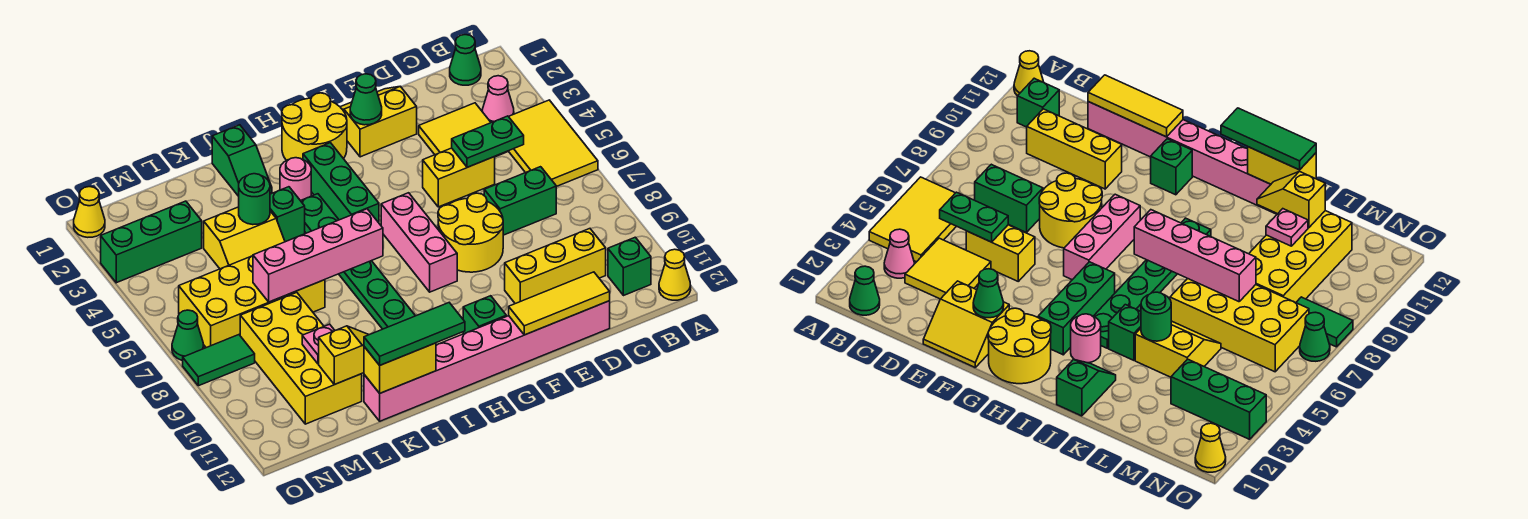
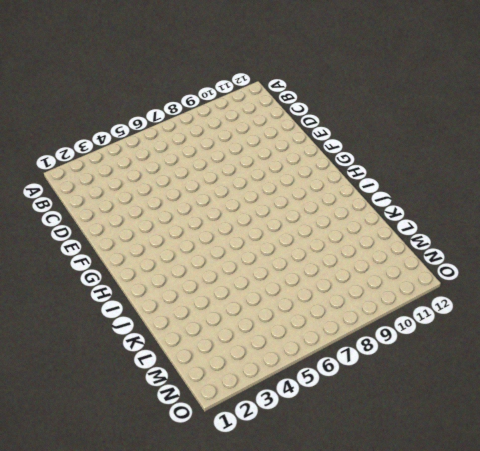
none -> yellow tile A4:B6 level 1
none -> yellow cone A12 level 1
none -> green cone B1 level 1
none -> pink cone B3 level 1

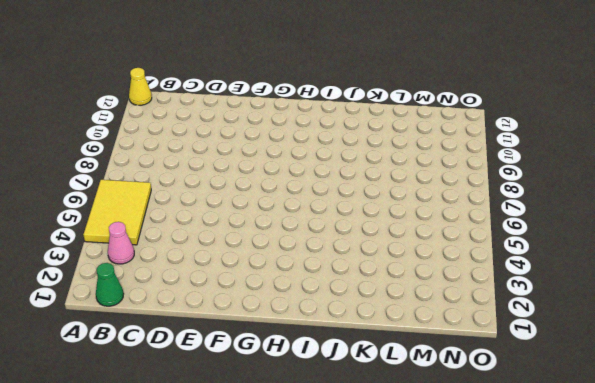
none -> green brick B11 level 1
none -> yellow tile C3:D4 level 1
none -> green brick C7:D7 level 1
none -> yellow brick C10:E10 level 1

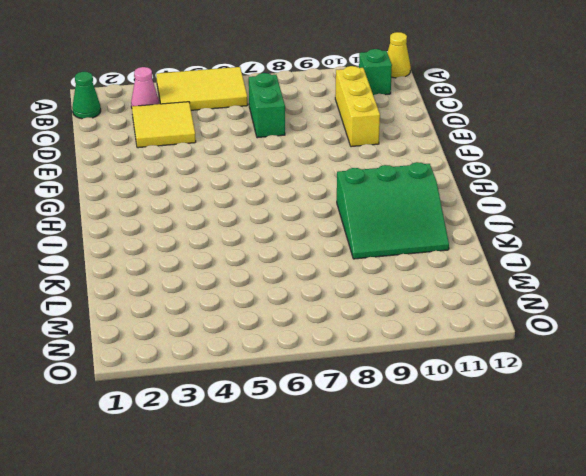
green slope I9:K11 level 1 top I -> green plate I4:I9 level 1
none -> yellow brick D5:E5 level 1
none -> pink brick D12:K12 level 1
none -> yellow slope E1:F2 level 1 top 2
none -> yellow round brick E7:F8 level 1

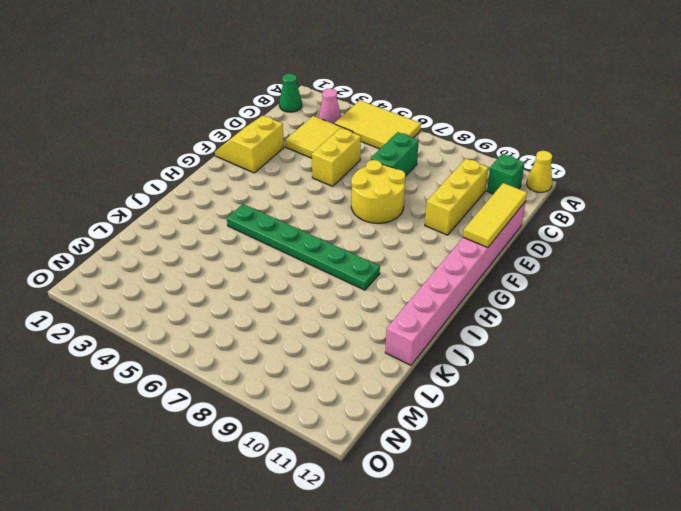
none -> yellow round brick G1:H2 level 1
none -> pink brick G6:G8 level 1
none -> green brick G11 level 1
none -> green brick H3:H5 level 1

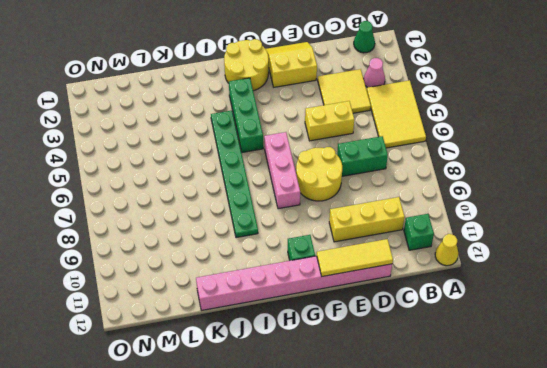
none -> pink round brick I3 level 1
none -> green slope J1:J2 level 1 top 1
none -> green brick J4 level 1
none -> yellow slope K4:L5 level 1 top 4

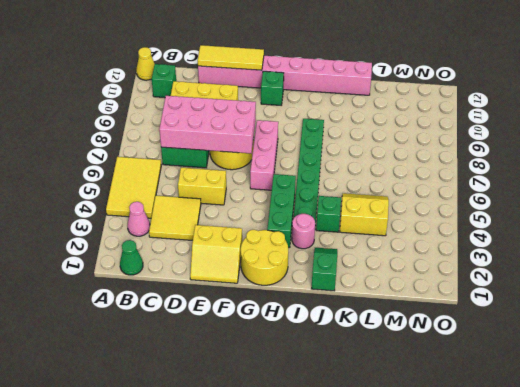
pink brick C7:F8 level 2 -> none
none -> yellow brick K6:N7 level 1
none -> yellow brick L8:M11 level 1
none -> green brick M3:O3 level 1
none -> green tile N8:O8 level 1

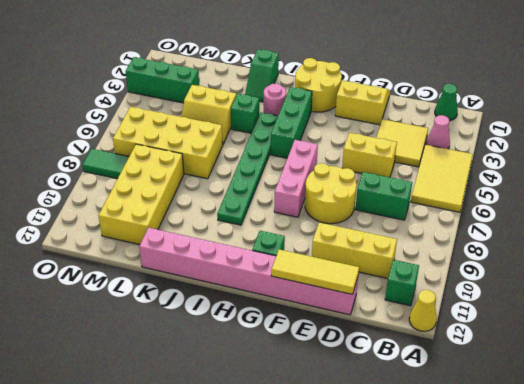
none -> yellow cone O1 level 1
none -> green cone O7 level 1
none -> green plate C5:D5 level 2
none -> green cone F2 level 2

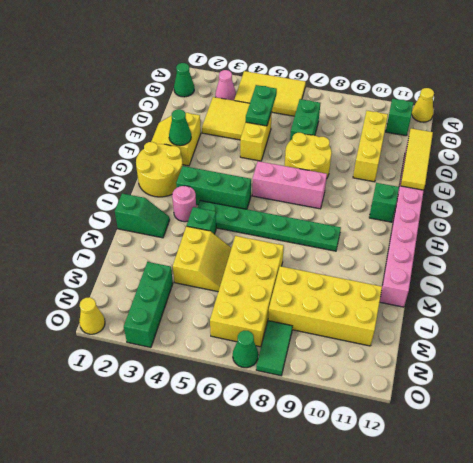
none -> pink brick I7:L7 level 2
none -> yellow brick J12:K12 level 2
none -> green round brick K4 level 2
none -> yellow slope K11:L11 level 2 top L

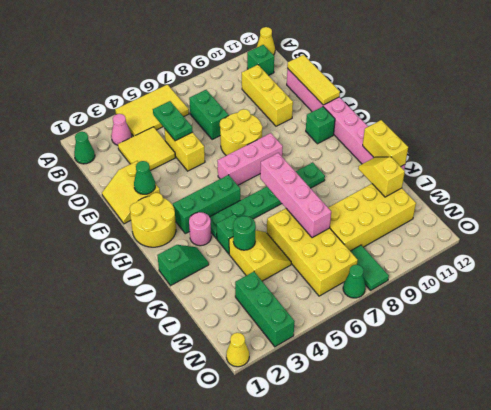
none -> pink plate L10 level 2
none -> green tile I12:K12 level 3

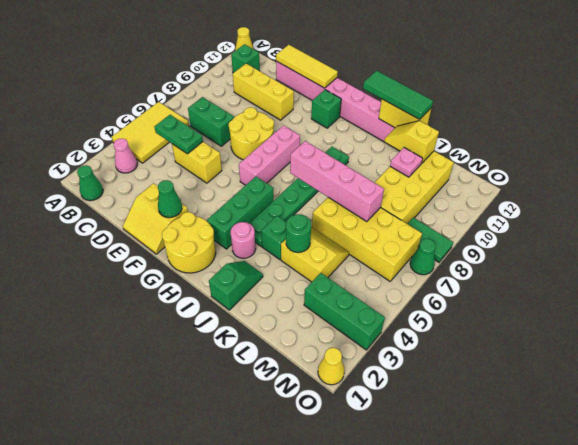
none -> yellow tile C3:D4 level 1

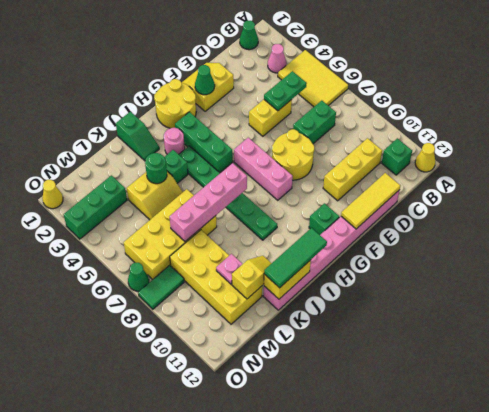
none -> yellow tile C3:D4 level 1

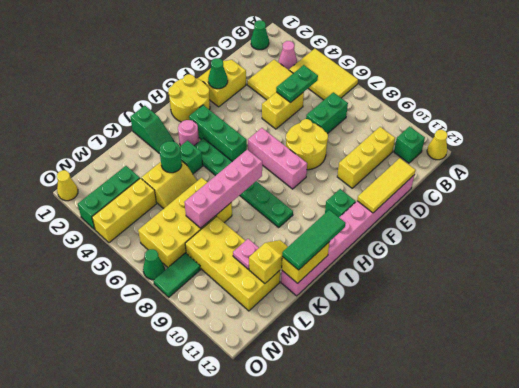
yellow brick M4:O4 level 1 -> none

